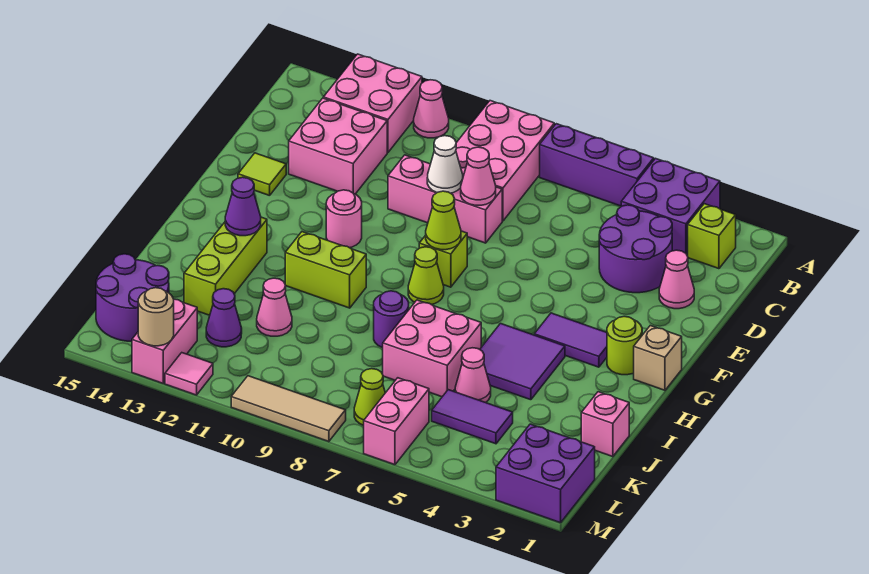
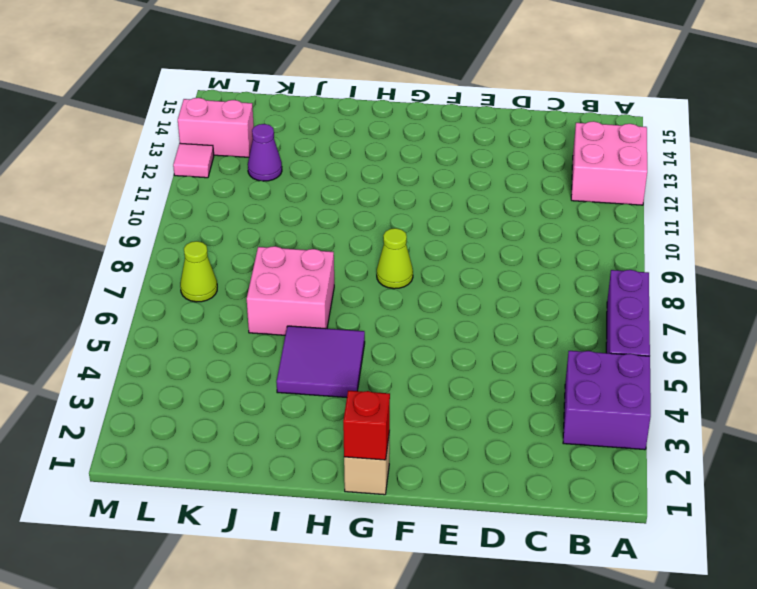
red brick G1 level 2 -> none
none -> pink brick A8:C9 level 1
none -> pink cone A11 level 1
none -> lime brick B2 level 1
none -> purple round brick C3:D4 level 1

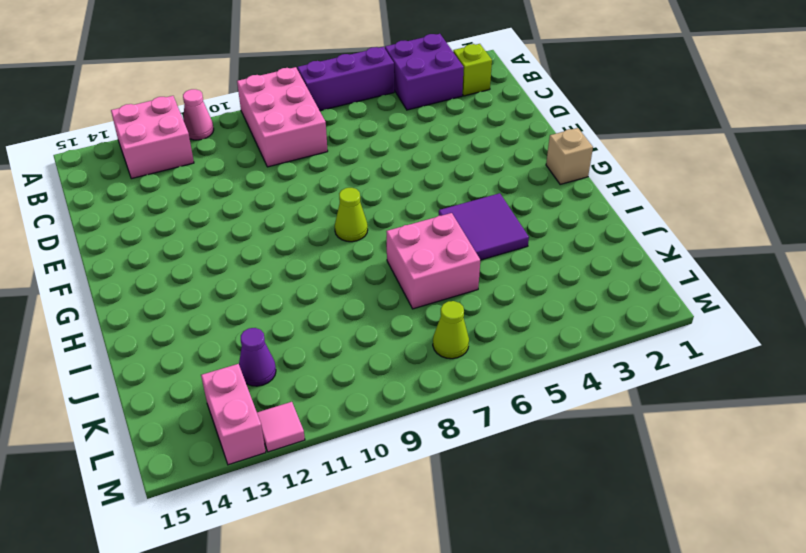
none -> purple round brick C3:D4 level 1
none -> pink brick C12:D13 level 1
none -> pink cone D2 level 1
none -> pink brick D8:D10 level 1

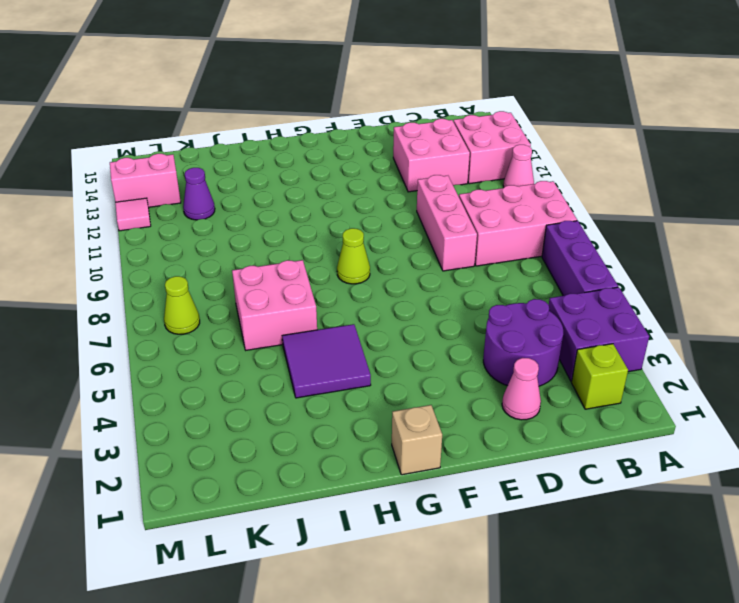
none -> lime tile E14 level 1
none -> lime brick F8 level 1
none -> pink round brick F11 level 1
none -> lime round brick G2 level 1

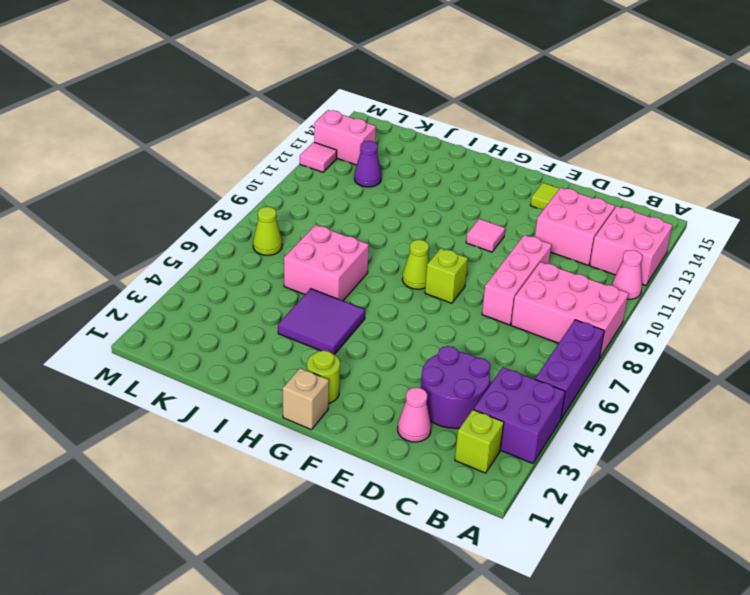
pink tile F11 level 1 -> pink round brick F11 level 1
none -> purple tile G3:G4 level 1
none -> lime brick H10:H11 level 1
none -> lime brick H13:J13 level 1
none -> purple round brick I8 level 1

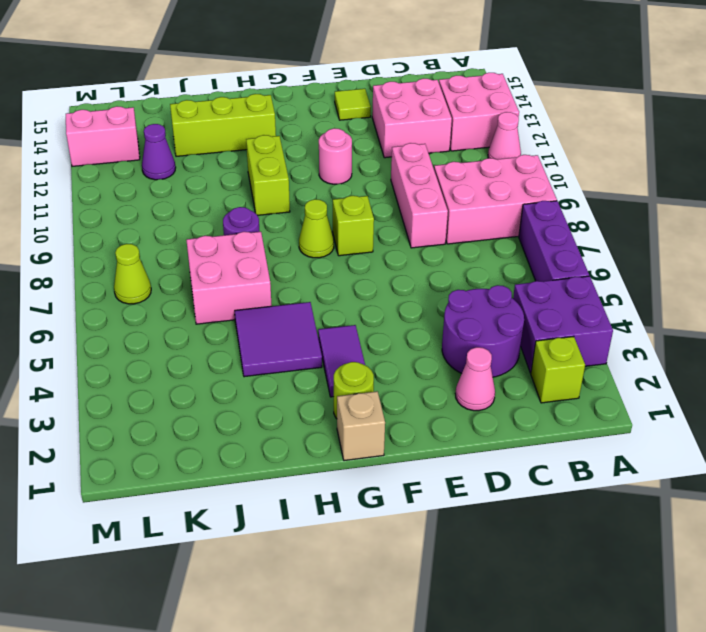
none -> pink brick J1 level 1
none -> pink cone J5 level 1
none -> pink cone J11 level 1
none -> purple tile K4:K5 level 1

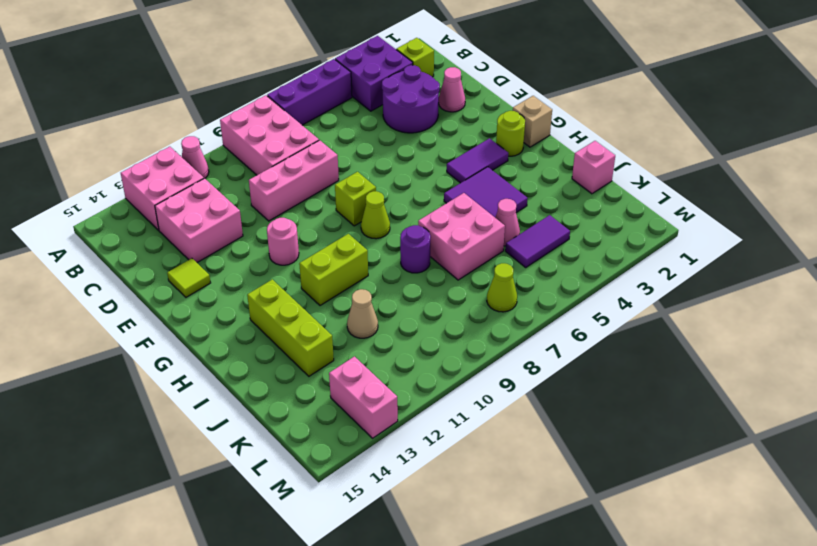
tan cone J11 level 1 -> pink cone J11 level 1
none -> purple cone K12 level 1
none -> purple round brick K14:L15 level 1
none -> purple brick L1:M2 level 1
none -> pink brick L6:M6 level 1

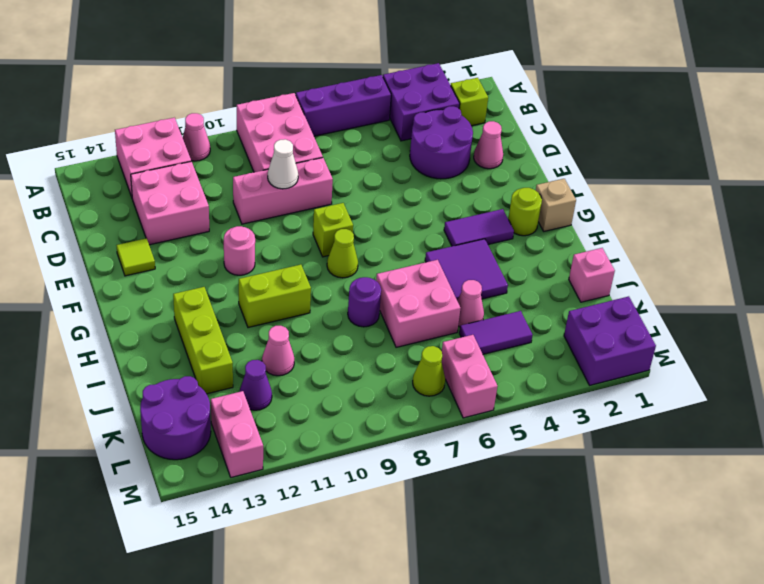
none -> tan tile M8:M10 level 1
none -> pink tile M12 level 1
none -> pink cone D8 level 2
none -> lime cone F8 level 2

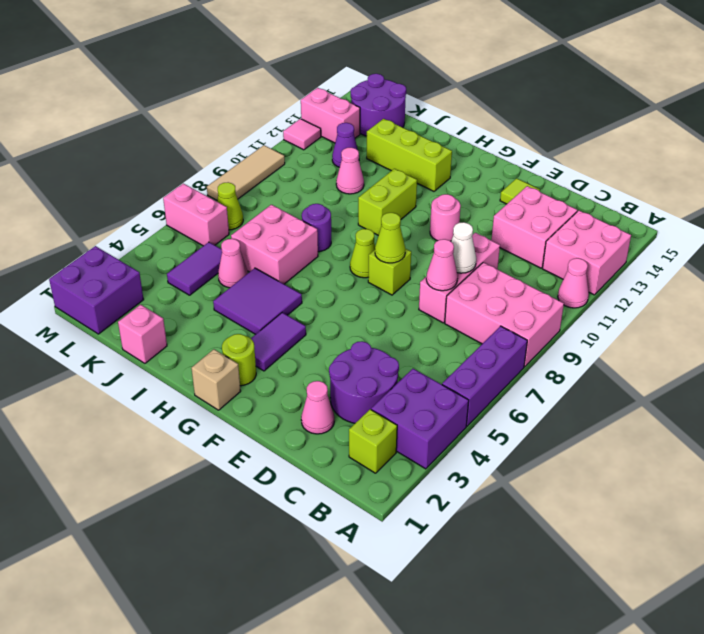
none -> purple cone H13 level 2
none -> tan round brick M13 level 2

